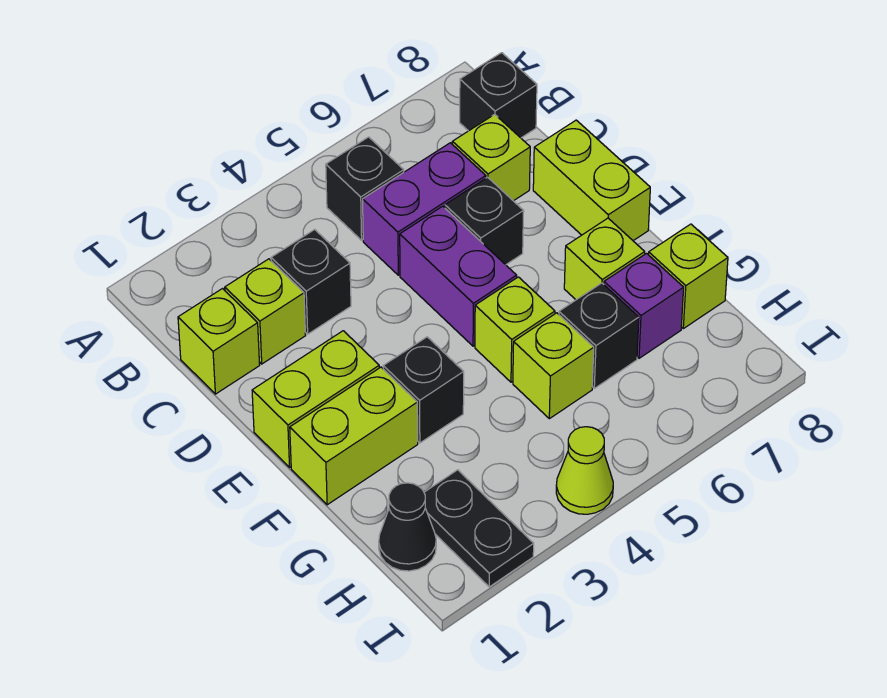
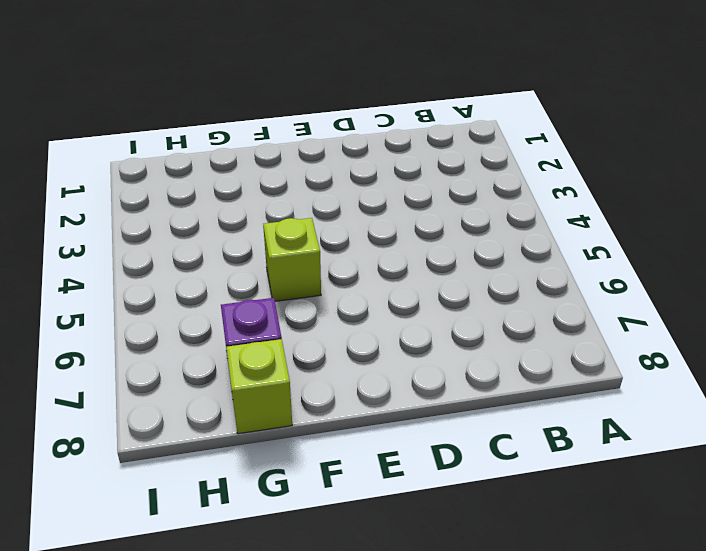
none -> black brick B5 level 1
none -> black brick B8 level 1
none -> lime brick C1 level 1

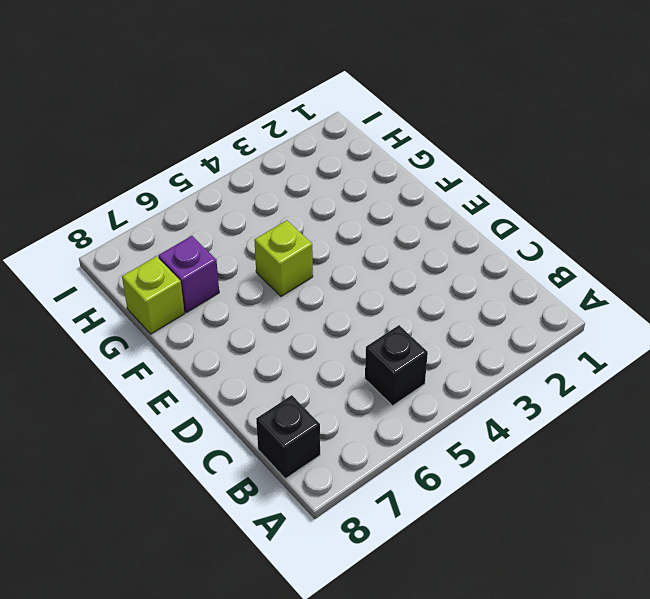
none -> lime brick C1 level 1
none -> lime brick C2 level 1
none -> black brick C3 level 1

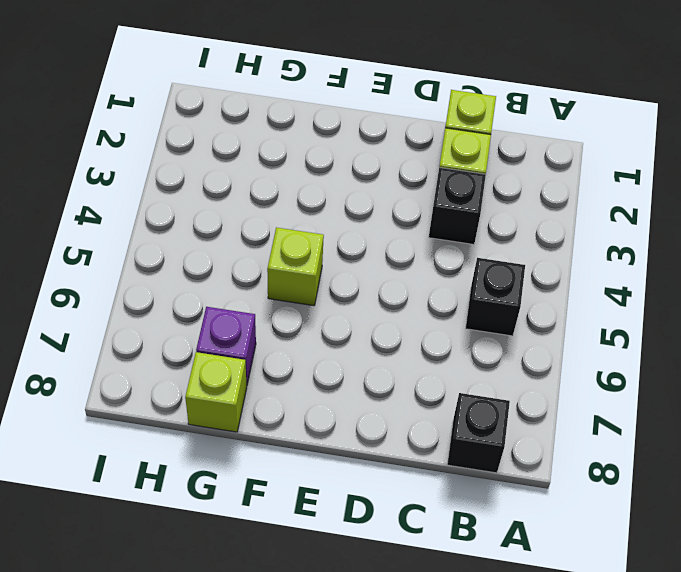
none -> purple brick C5:C6 level 1
none -> lime brick C7 level 1
none -> purple brick D5:E5 level 1

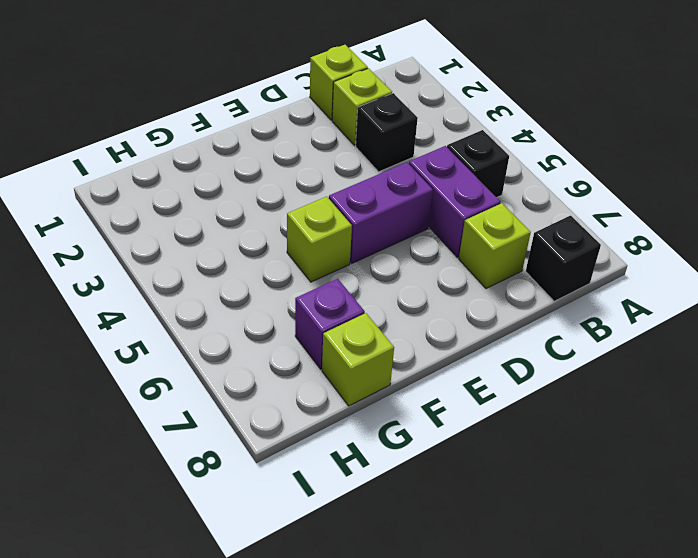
none -> black brick D6 level 1
none -> lime brick D8:E8 level 1
none -> lime brick E1:E2 level 1

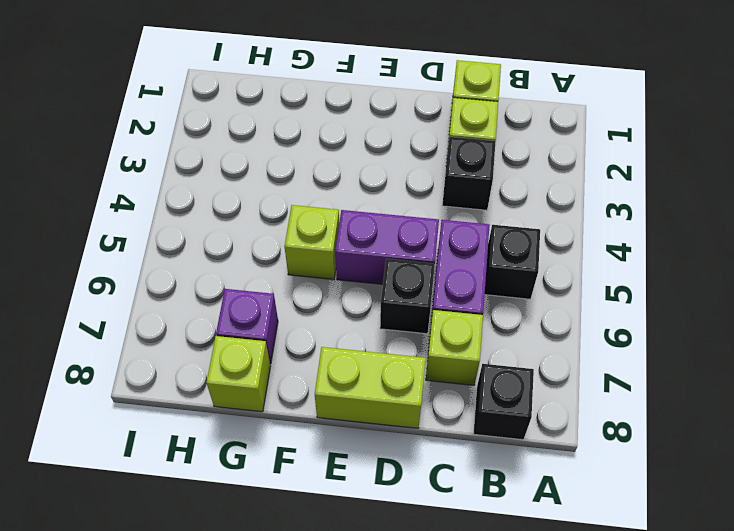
none -> lime brick E1:E2 level 1
none -> lime brick F1:F2 level 1
none -> black brick F3 level 1

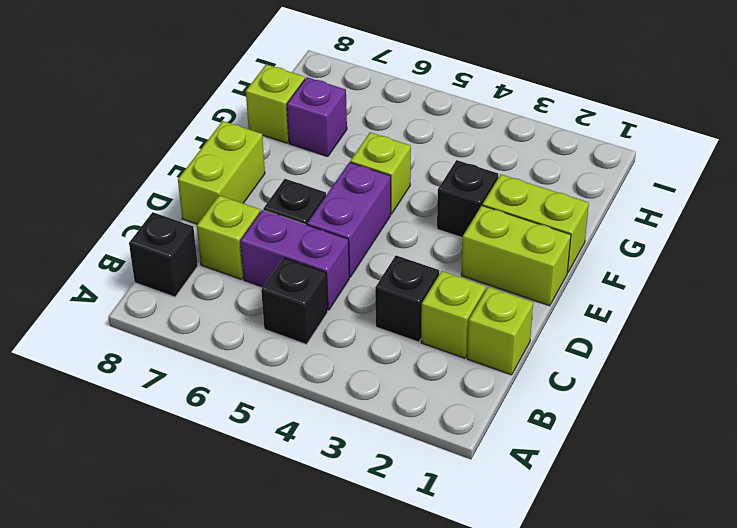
none -> lime brick F7 level 1
none -> lime brick G5 level 1
none -> black brick G6 level 1

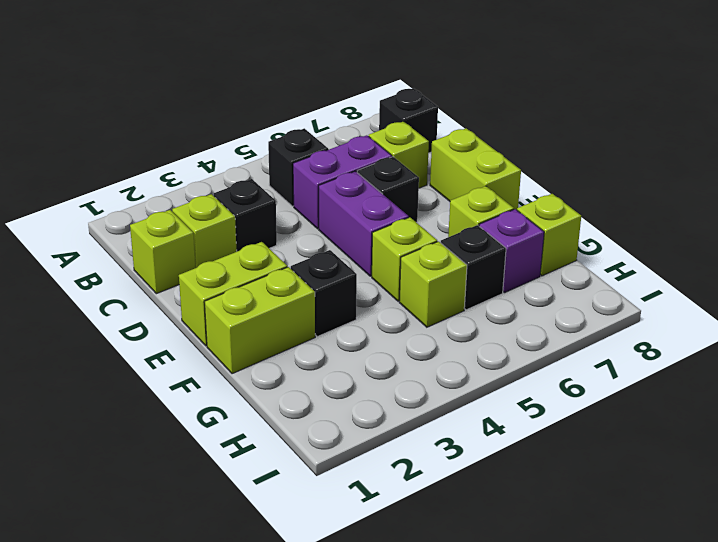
none -> black cone H1 level 1
none -> black plate H2:I2 level 1
none -> lime cone I4 level 1

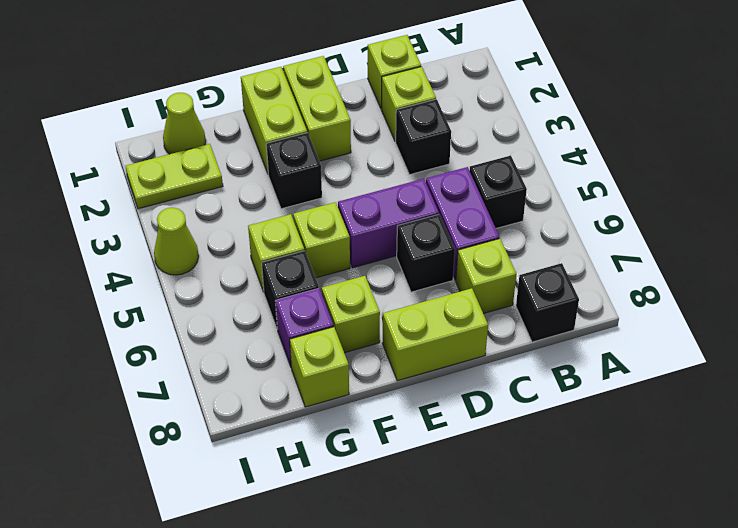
lime cone H1 level 1 -> black cone H1 level 1
lime plate H2:I2 level 1 -> black plate H2:I2 level 1

